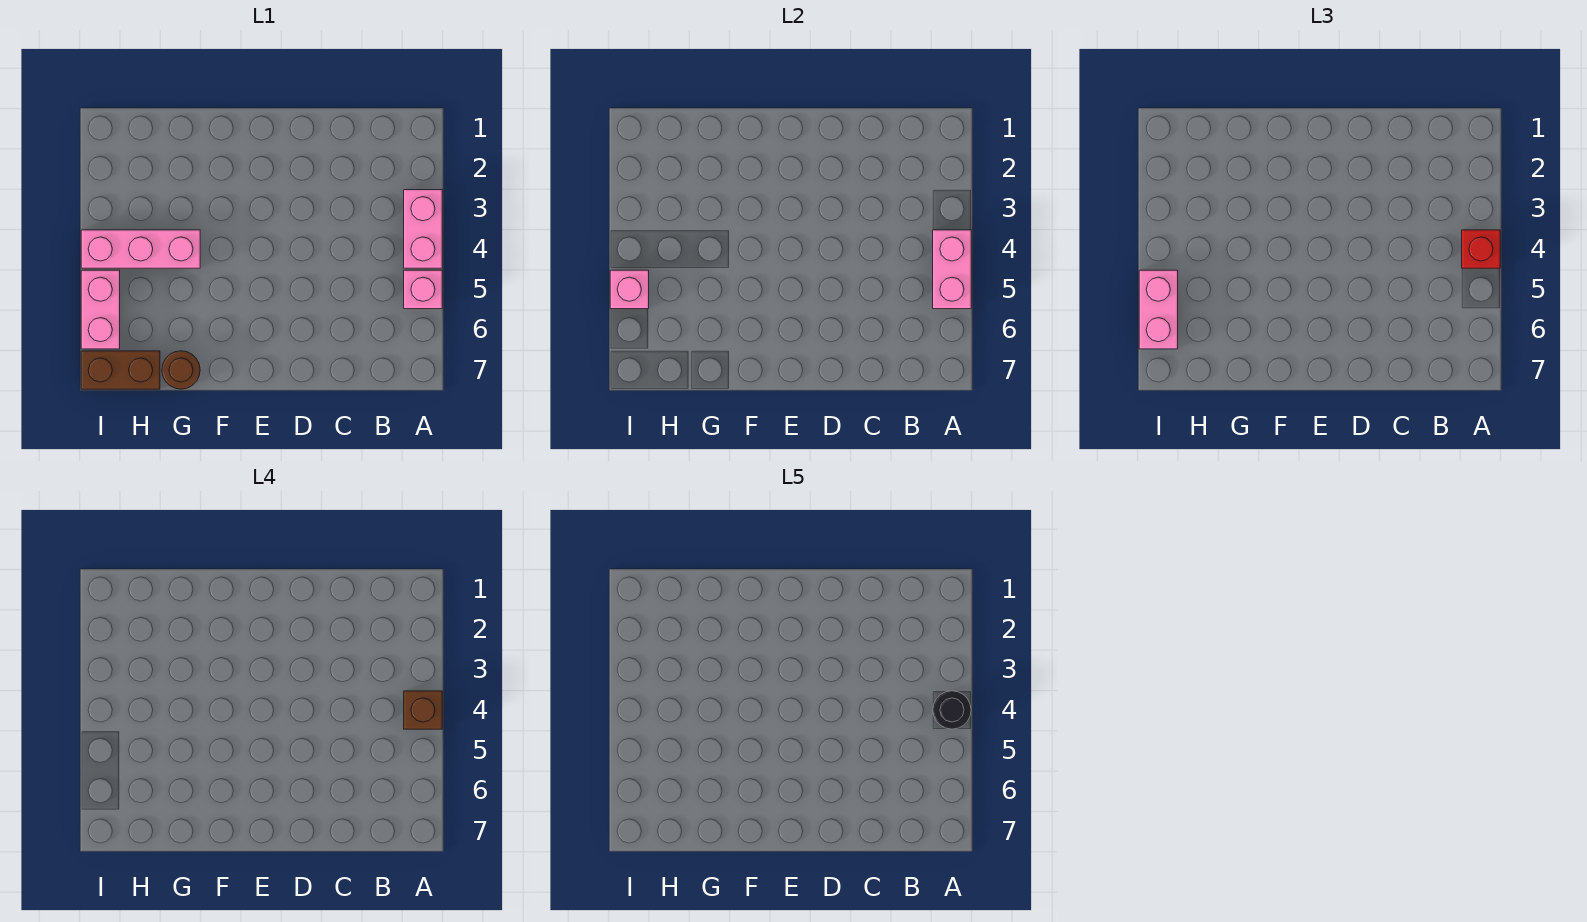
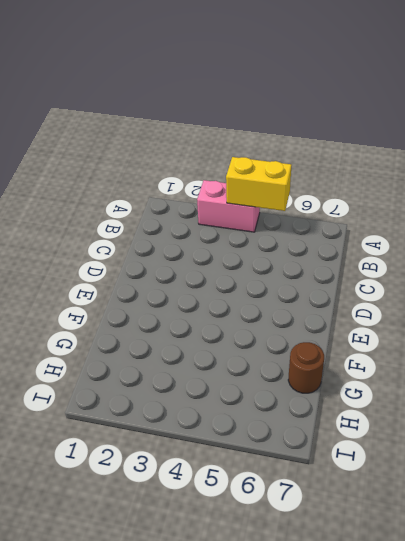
yellow brick A4:A5 level 2 -> pink brick A4:A5 level 2
none -> pink brick A5 level 1
none -> pink brick G4:I4 level 1
none -> brown brick H7:I7 level 1

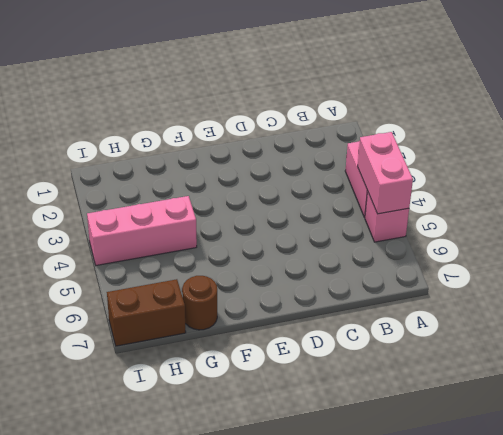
none -> pink brick I5:I6 level 1
none -> pink brick I5 level 2
none -> red brick A4 level 3

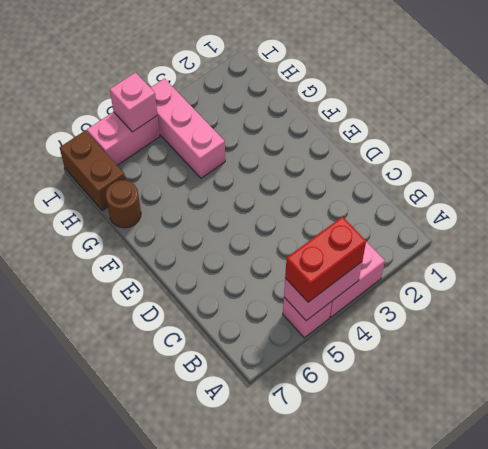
red brick A4:A5 level 3 -> red brick A4 level 3
none -> pink brick I5:I6 level 3
none -> brown brick A4 level 4
none -> black round brick A4 level 5

